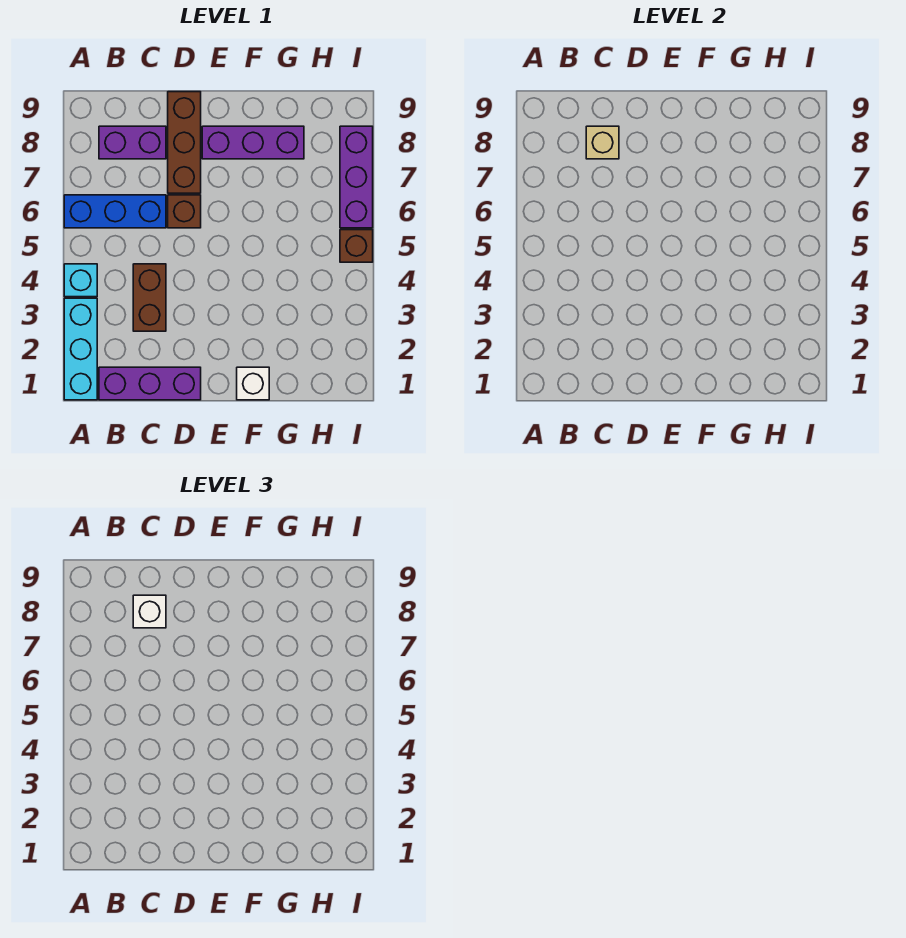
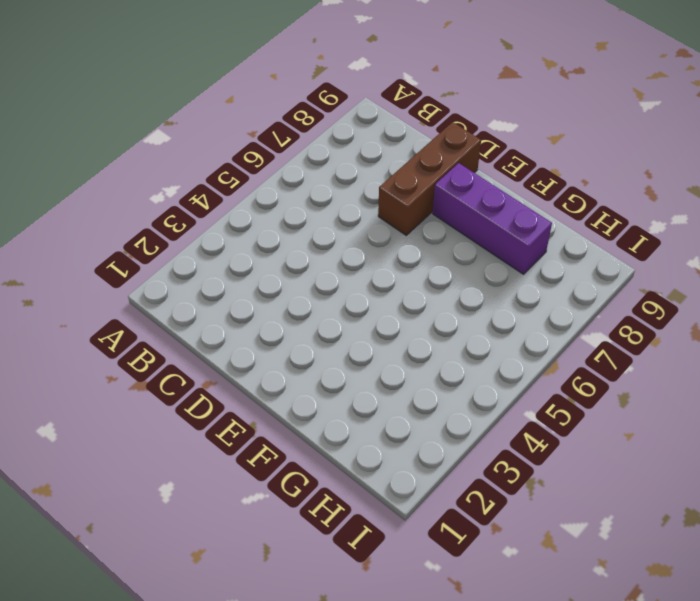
none -> cyan brick A1:A3 level 1
none -> cyan brick A4 level 1
none -> blue brick A6:C6 level 1

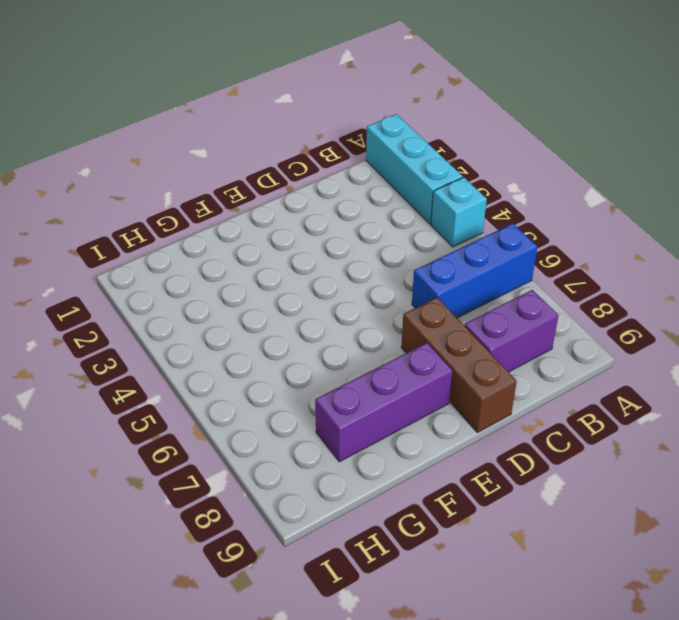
none -> purple brick B1:D1 level 1
none -> brown brick C3:C4 level 1
none -> brown brick D6 level 1

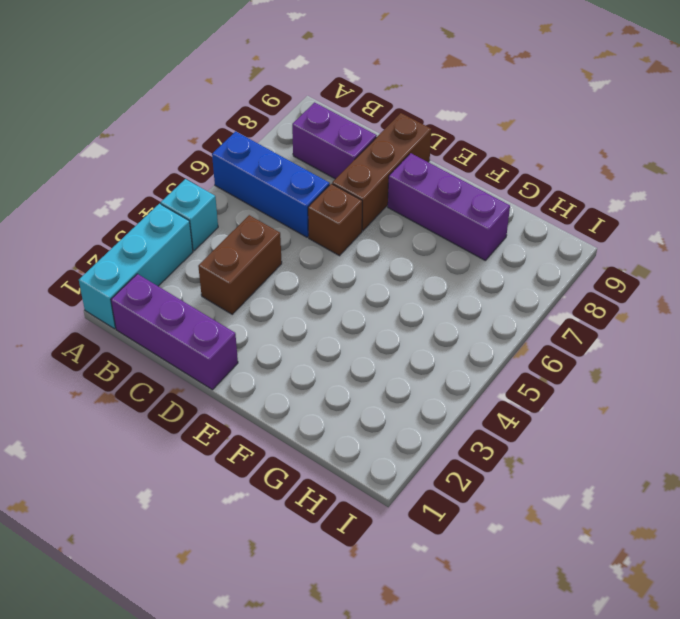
none -> white brick F1 level 1
none -> brown brick I5 level 1
none -> purple brick I6:I8 level 1

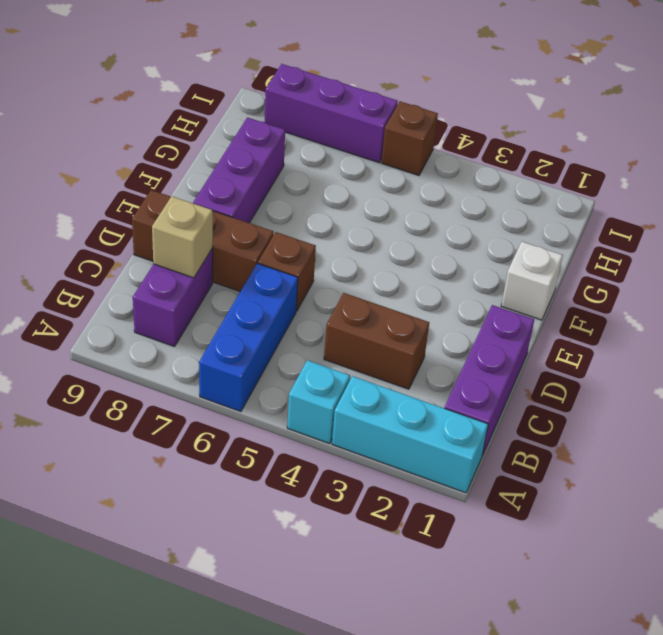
none -> white brick C8 level 3

